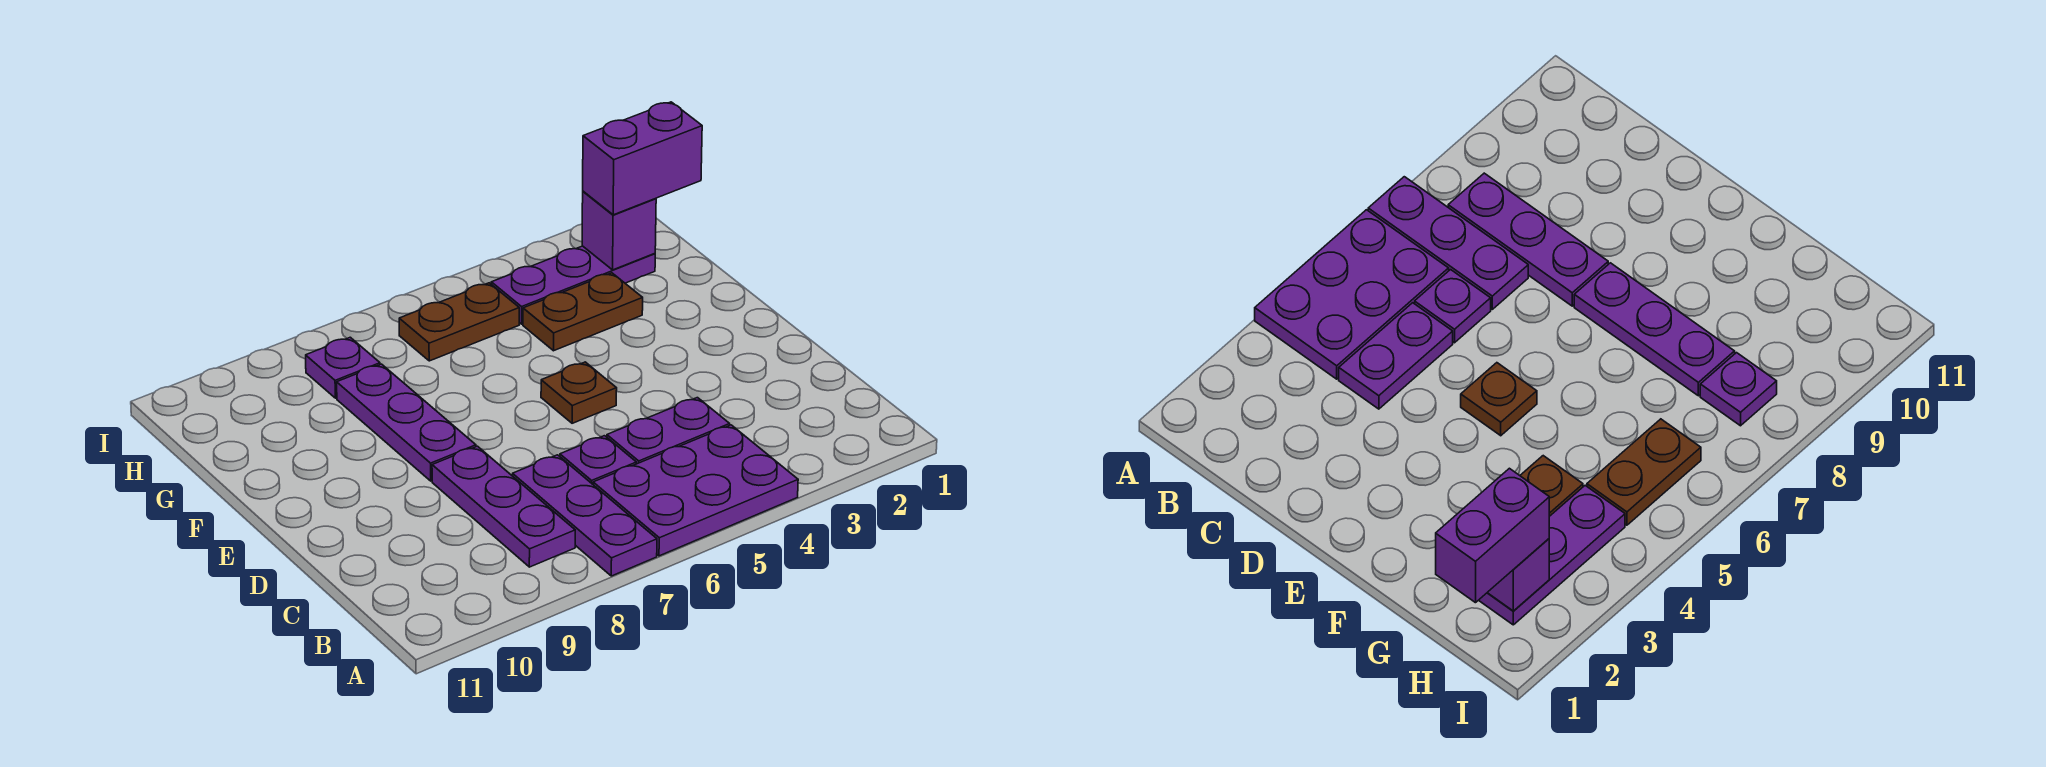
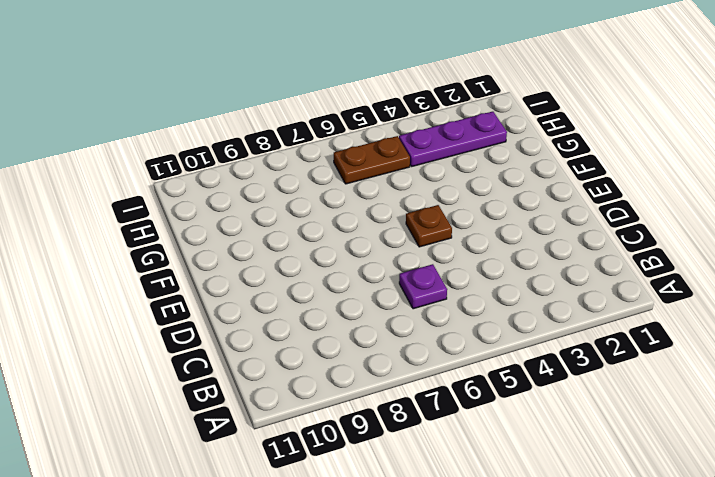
none -> purple plate A4:B6 level 1
none -> purple plate A7:C7 level 1
none -> purple plate B8:D8 level 1

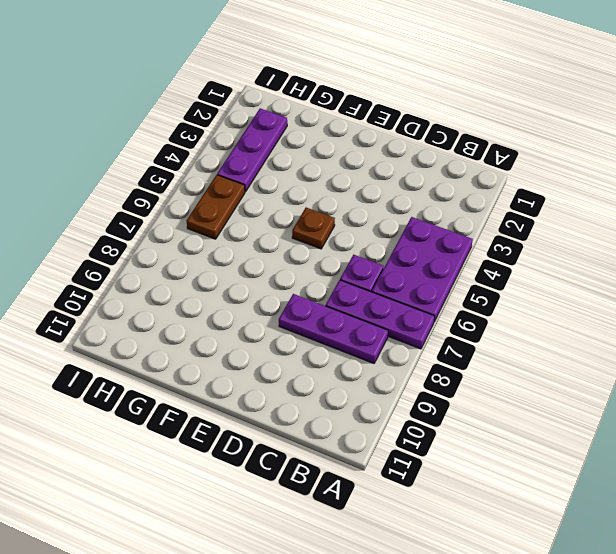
none -> purple plate C4:C5 level 1
none -> purple plate E8:G8 level 1
none -> brown plate G3:G4 level 1

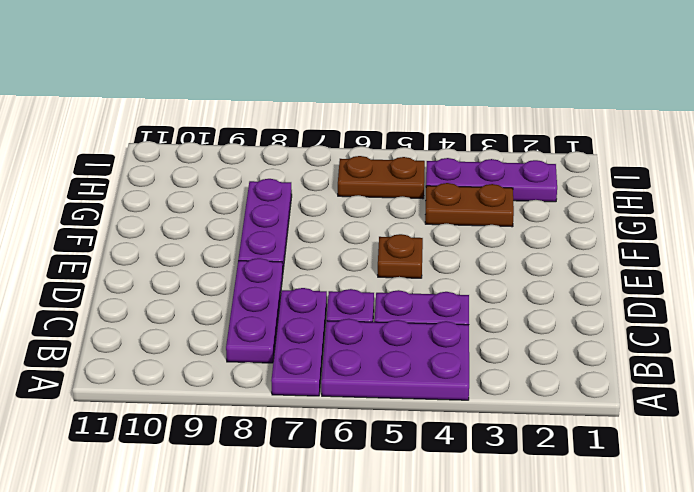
none -> purple plate H8 level 1
none -> purple brick H2 level 2
none -> purple brick H1:H2 level 3

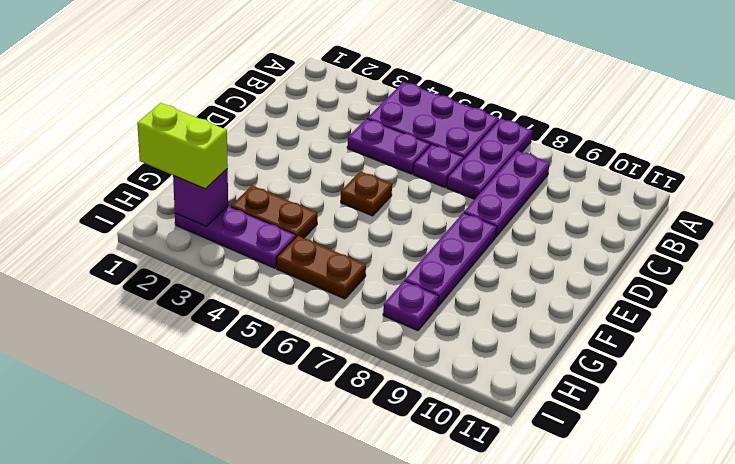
lime brick H1:H2 level 3 -> purple brick H1:H2 level 3

